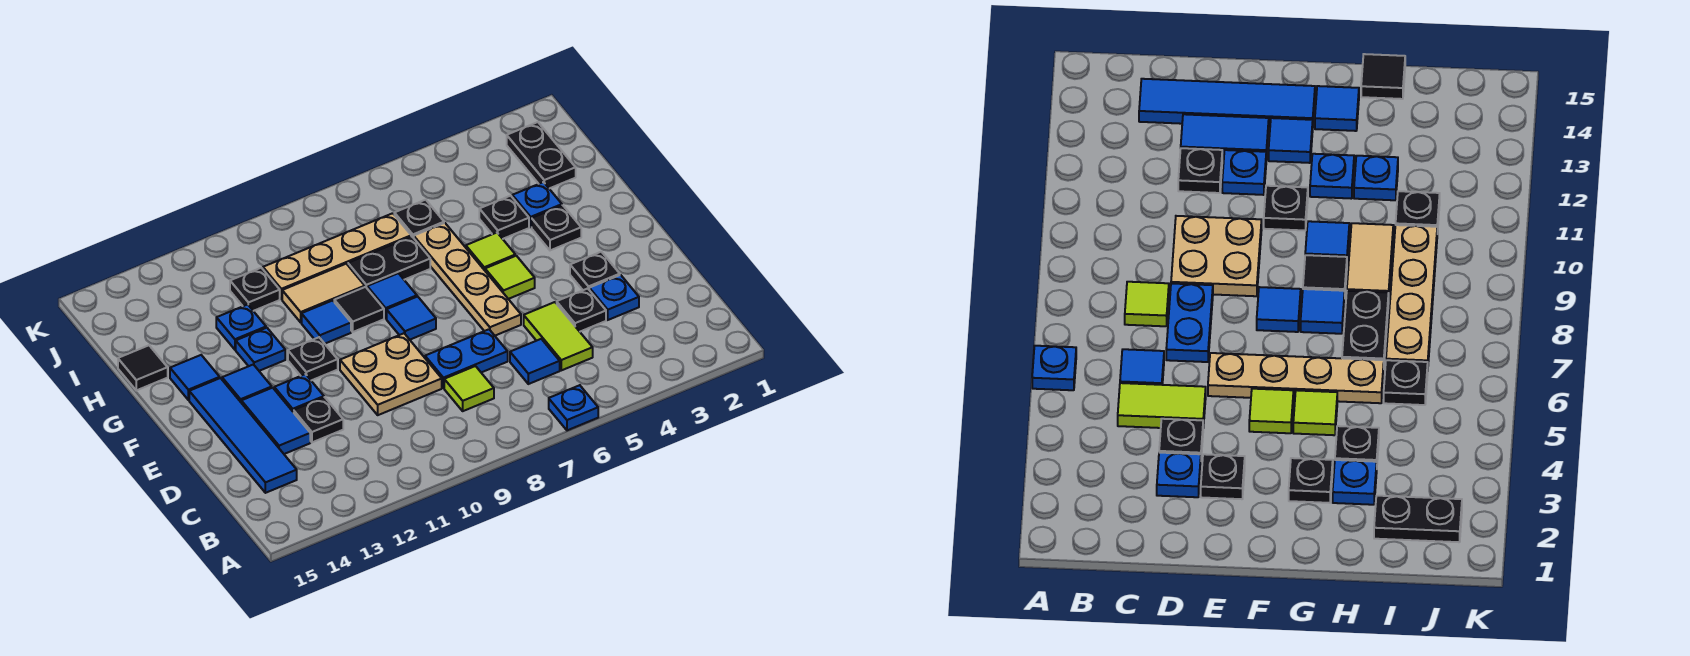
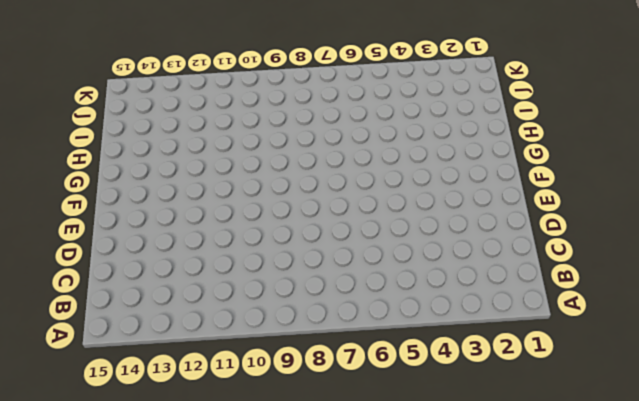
none -> blue plate A6 level 1
none -> lime tile C5:D5 level 1
none -> blue tile C6 level 1
none -> lime tile C8 level 1

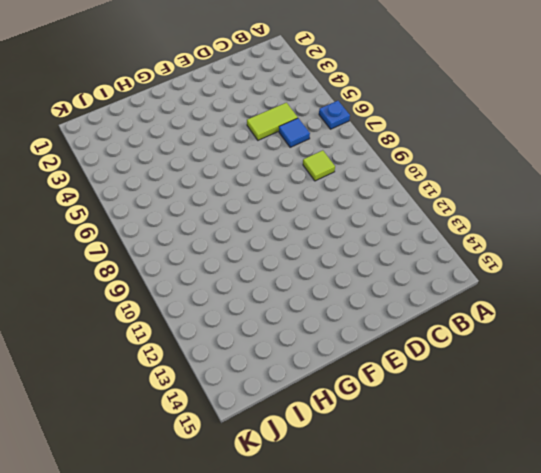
none -> blue tile C14:F14 level 1
none -> blue plate D3 level 1
none -> black plate D4 level 1
none -> blue plate D7:D8 level 1

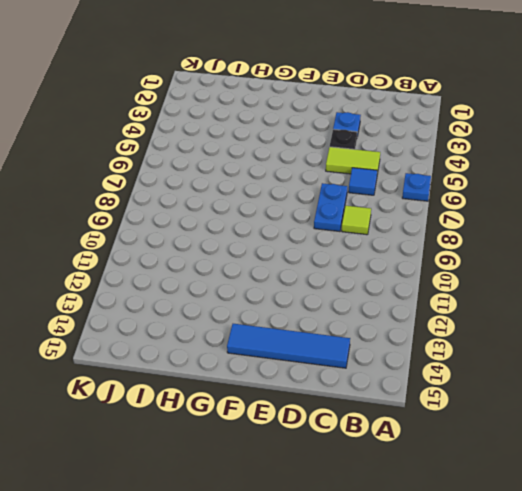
none -> tan plate D9:E10 level 1
none -> black plate D12 level 1
none -> blue tile D13:E13 level 1
none -> black plate E3 level 1

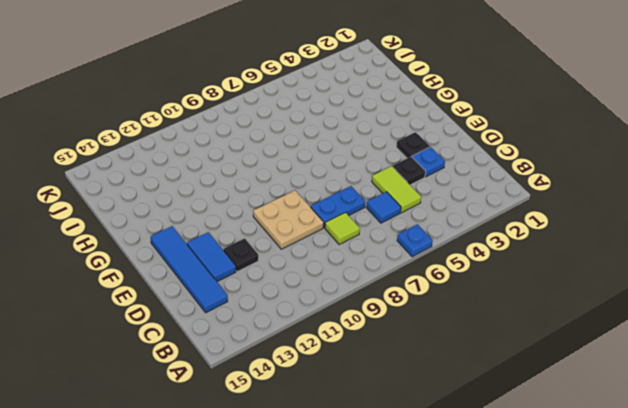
none -> tan plate E6:H6 level 1
none -> blue plate E12 level 1
none -> lime tile F5 level 1
none -> blue tile F8 level 1

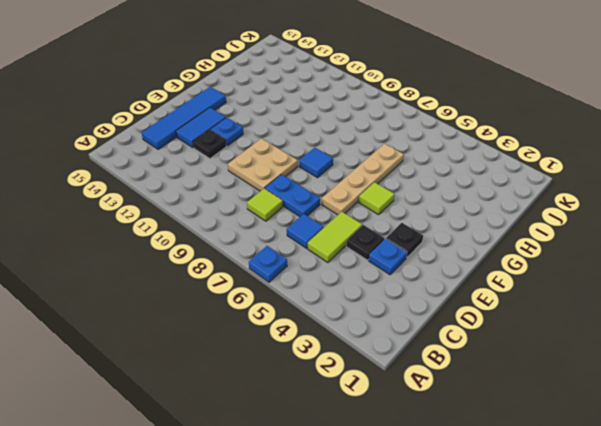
none -> black plate F11 level 1
none -> blue tile F13 level 1
none -> black plate G3 level 1
none -> lime tile G5 level 1

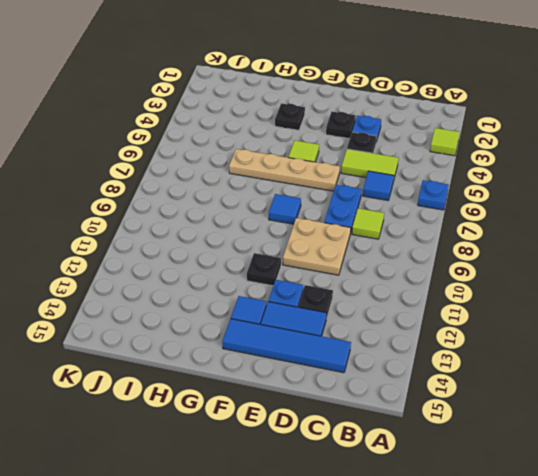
lime tile A3 level 1 -> lime tile G5 level 1
none -> blue tile G8 level 1
none -> black tile G9 level 1
none -> blue tile G10 level 1
none -> blue plate G12 level 1

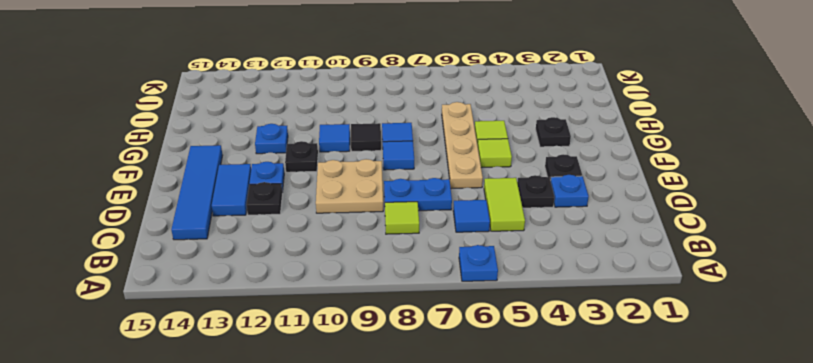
none -> blue tile F13 level 1
none -> blue tile G14 level 1
none -> blue plate H3 level 1
none -> black plate H4 level 1

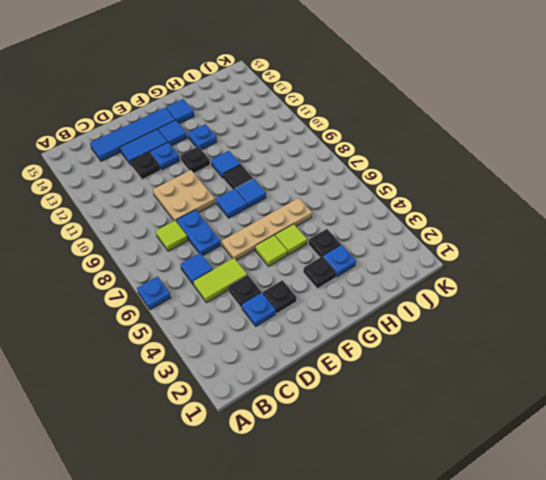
none -> black plate H7:H8 level 1
none -> tan tile H9:H10 level 1
none -> blue plate H12 level 1
none -> black tile H15 level 1

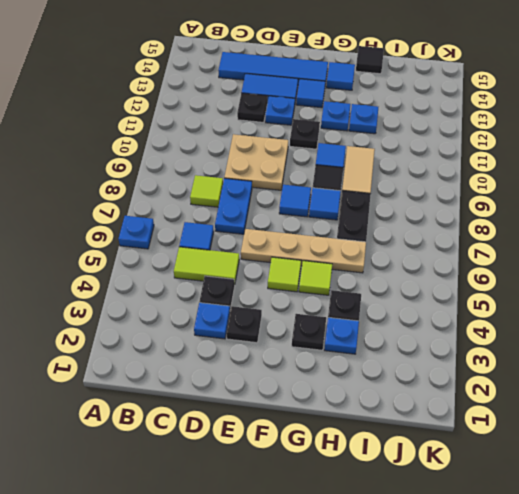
none -> black plate I2:J2 level 1
none -> black plate I6 level 1
none -> tan plate I7:I10 level 1
none -> black plate I11 level 1

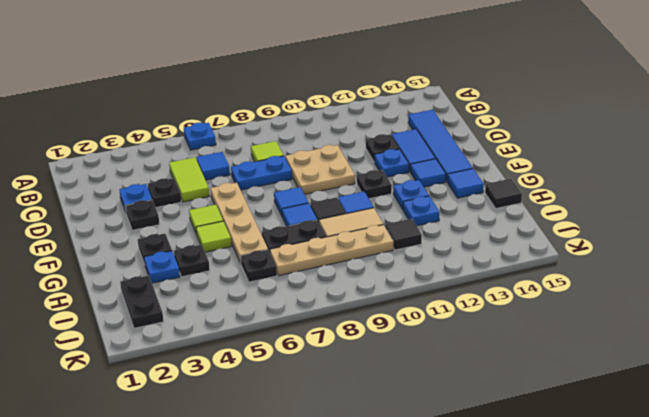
black tile I11 level 1 -> black plate I11 level 1

